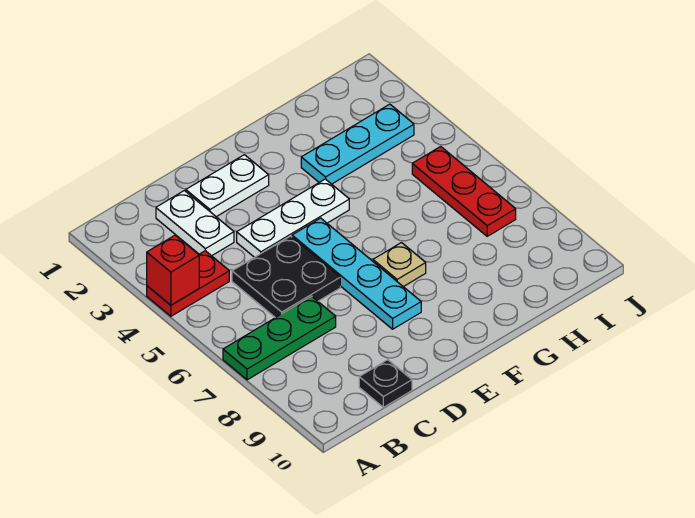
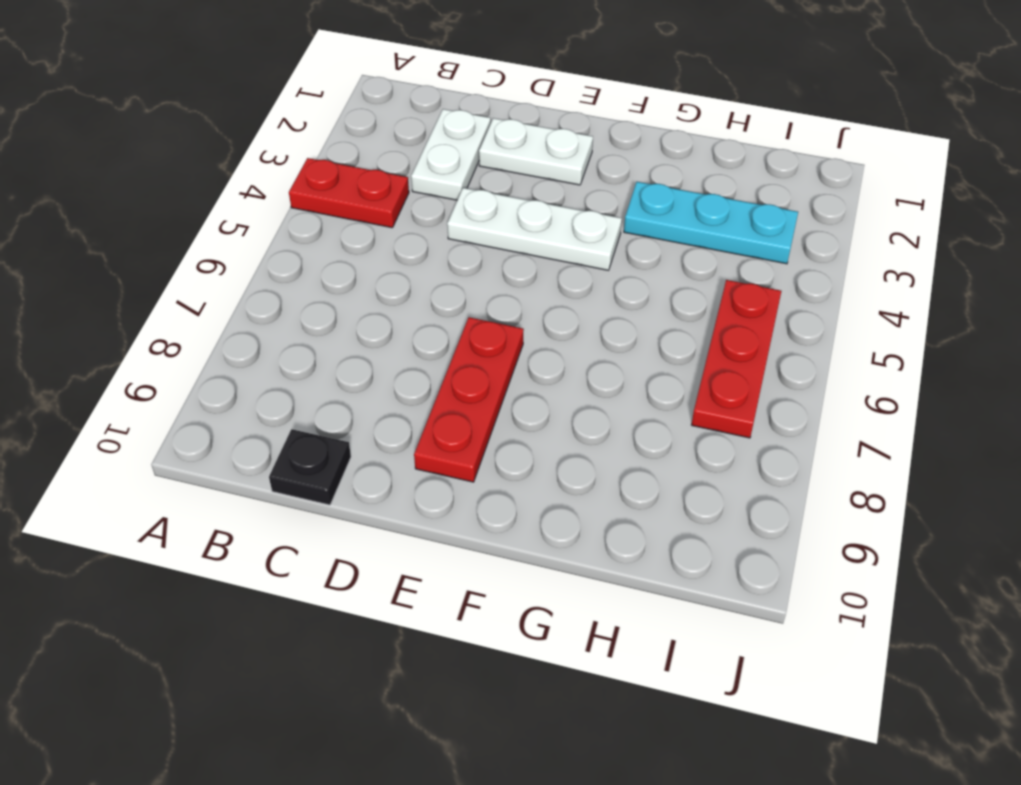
red plate E7:E9 level 1 -> cyan plate E5:E8 level 1
none -> green plate A7:C7 level 1
none -> black plate C5:D6 level 1
none -> tan plate F7 level 1

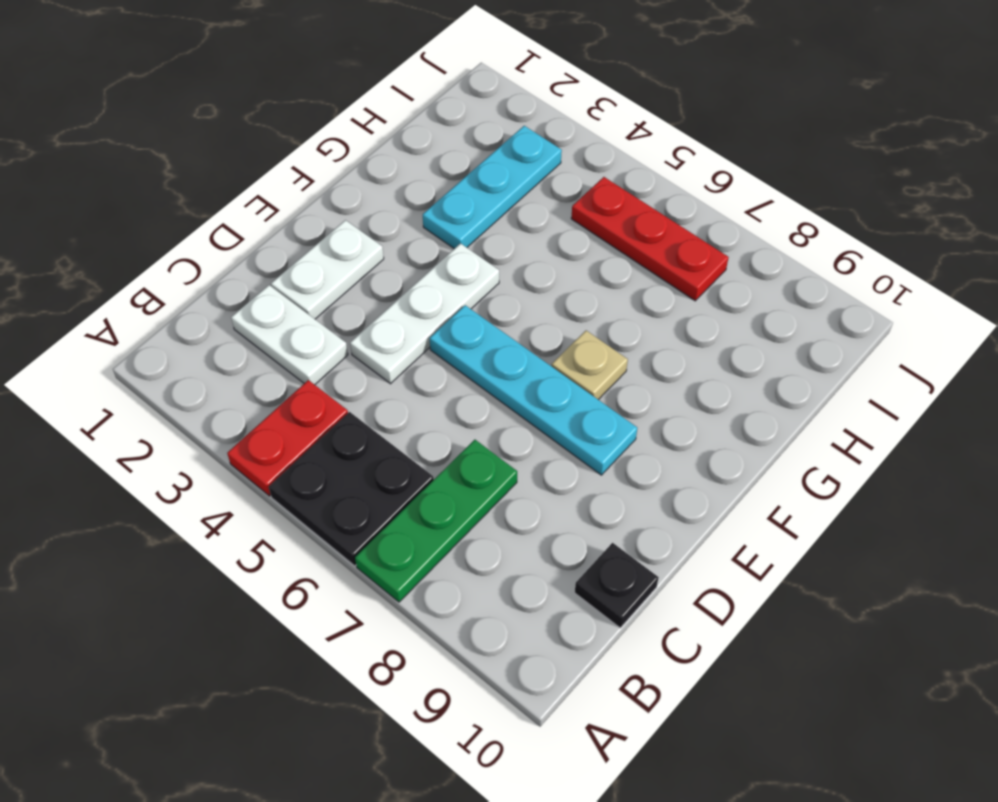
black plate A5:B6 level 1 -> black plate C5:D6 level 1
none -> red brick A4 level 2

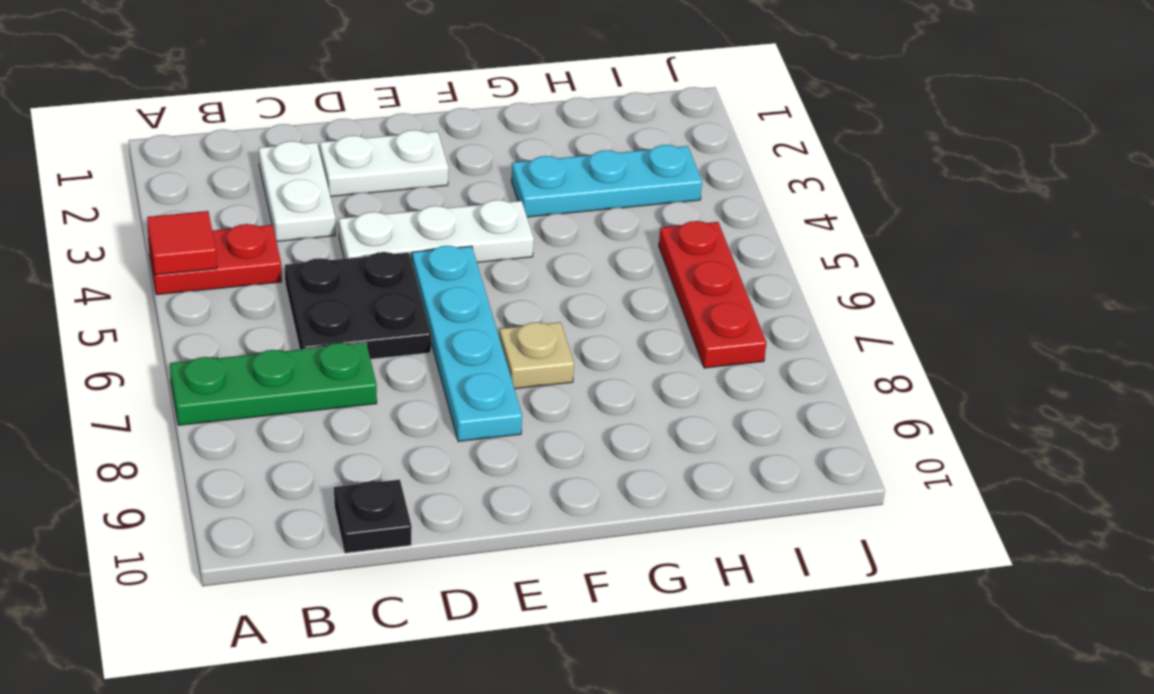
red tile A4 level 2 -> red brick A4 level 2

